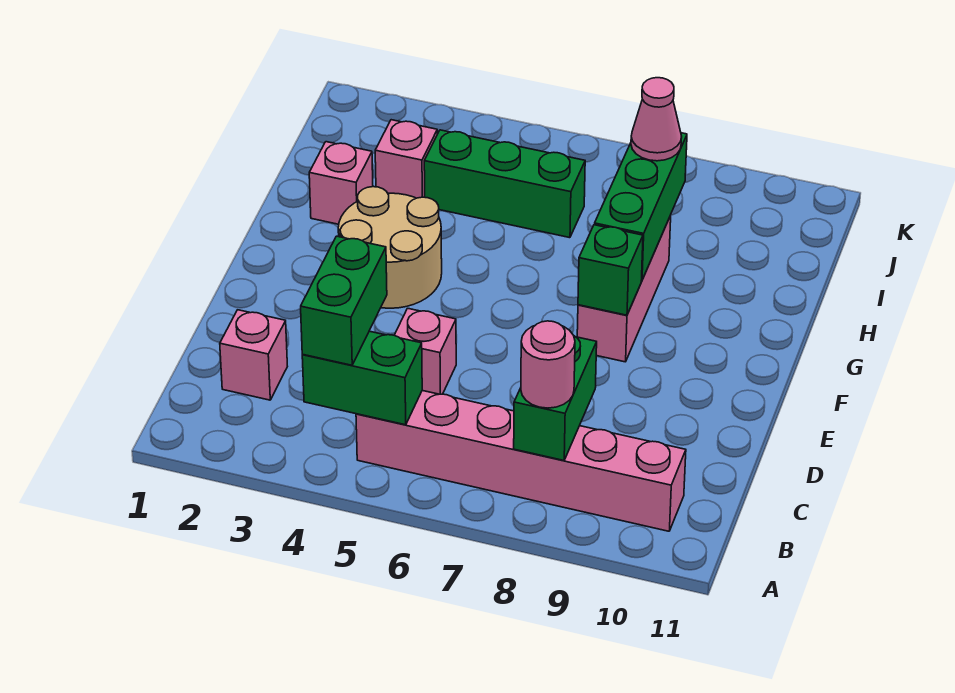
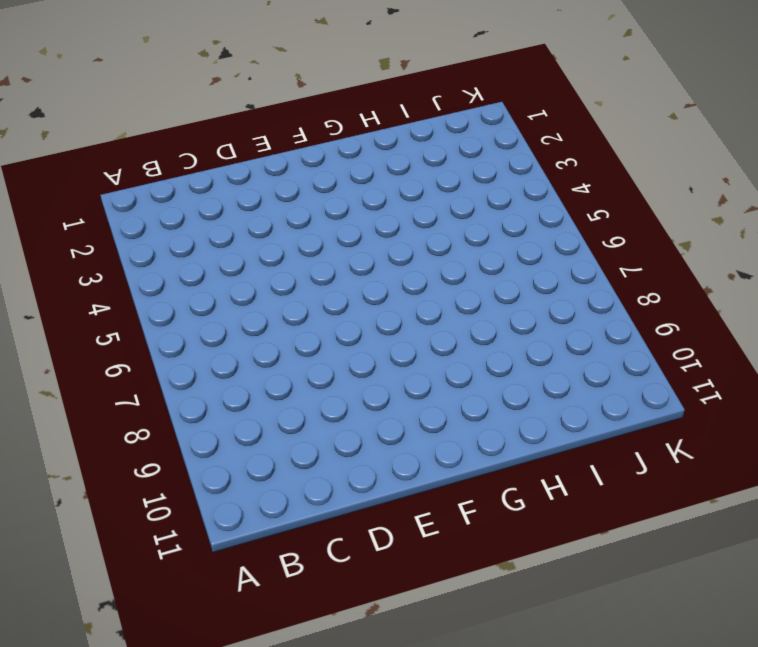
none -> pink brick B5:B10 level 1
none -> pink brick C2 level 1
none -> pink brick D5 level 1

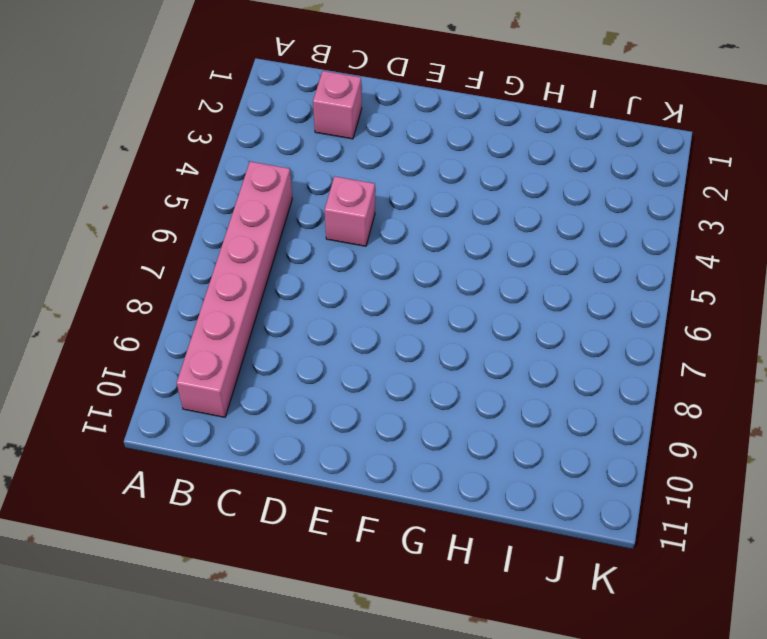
none -> tan round brick F3:G4 level 1
none -> pink brick F8:H8 level 1
none -> pink brick H2 level 1

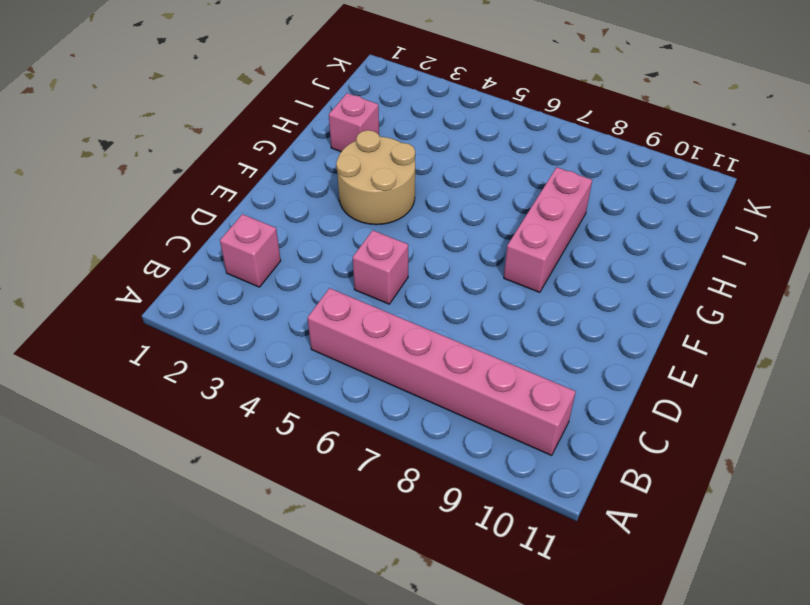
none -> pink brick I3 level 1
none -> green brick I4:I6 level 1
none -> green brick B4:B5 level 2

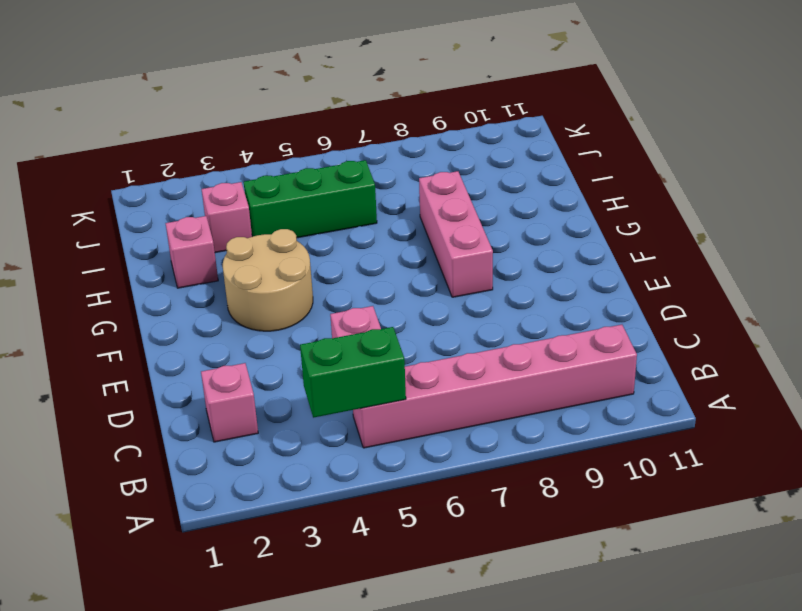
none -> green brick B8:C8 level 2
none -> green brick F8 level 2
none -> green brick G8:I8 level 2

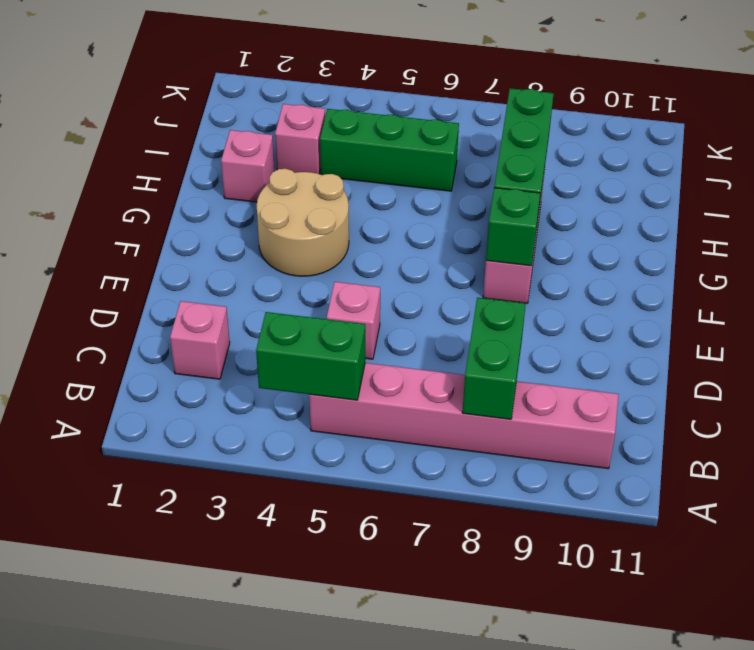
none -> green brick B4:C4 level 3
none -> pink round brick B8 level 3
none -> pink cone I8 level 3

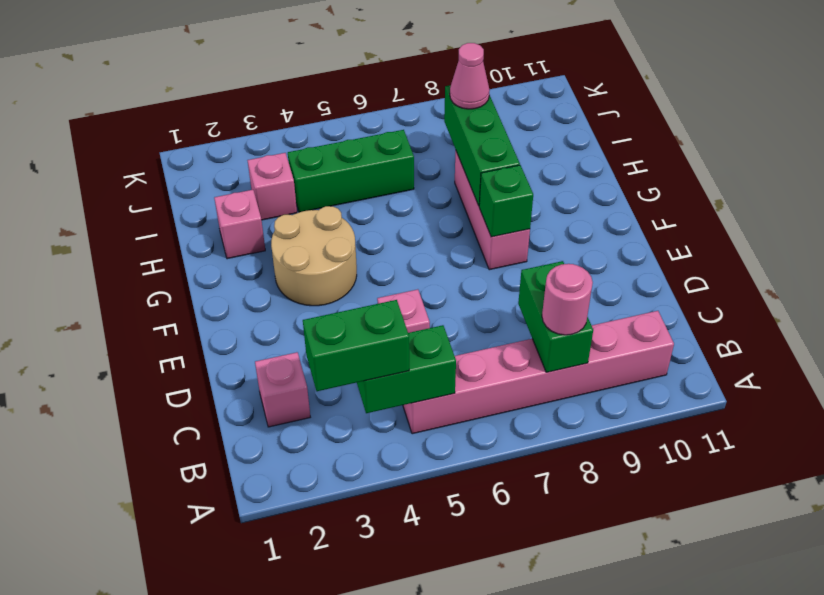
green brick B3:B4 level 3 -> green brick B4:C4 level 3

